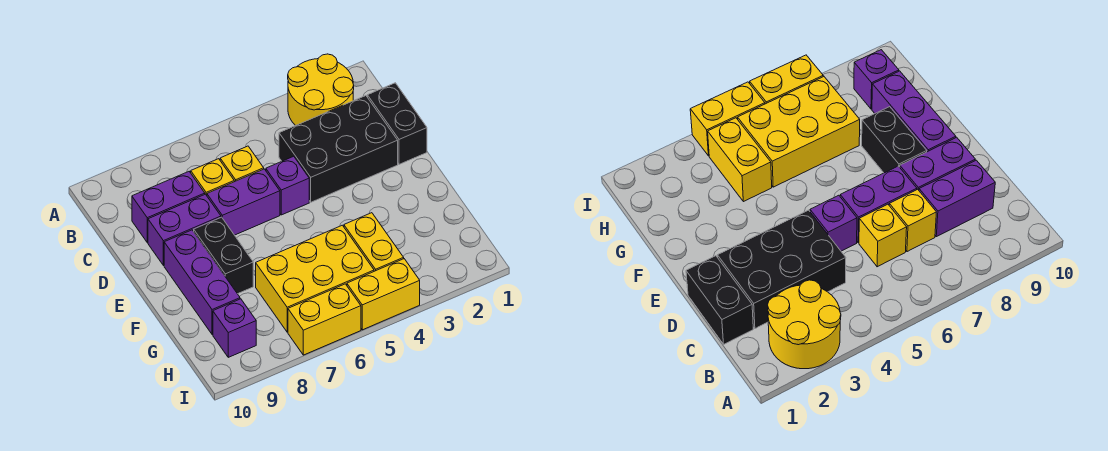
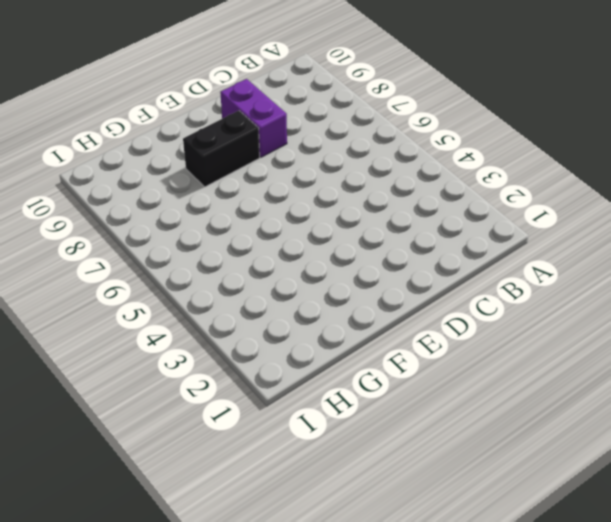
none -> yellow round brick A2:B3 level 1
none -> black brick C1:D1 level 1
none -> black brick C2:D4 level 1

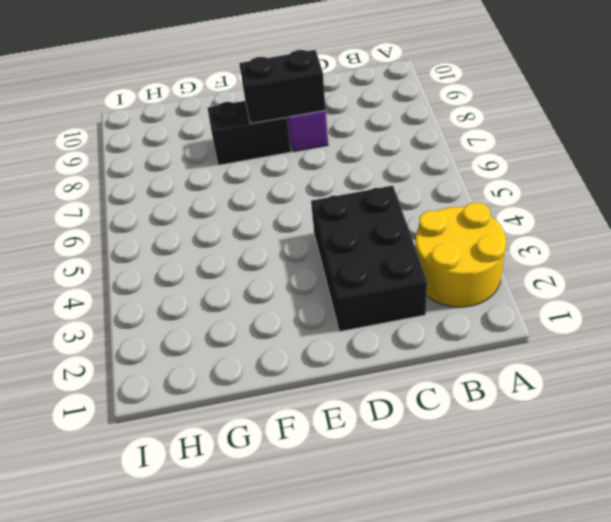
black brick D8:E8 level 2 -> black brick C1:D1 level 1
none -> yellow brick C6 level 1
none -> yellow brick C7 level 1
none -> purple brick C8:C9 level 1

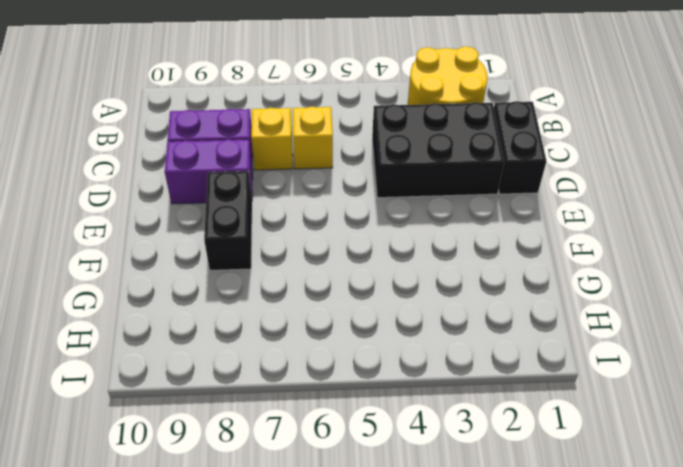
none -> purple brick D5 level 1
none -> purple brick D6:D7 level 1
none -> purple brick E9:G9 level 1

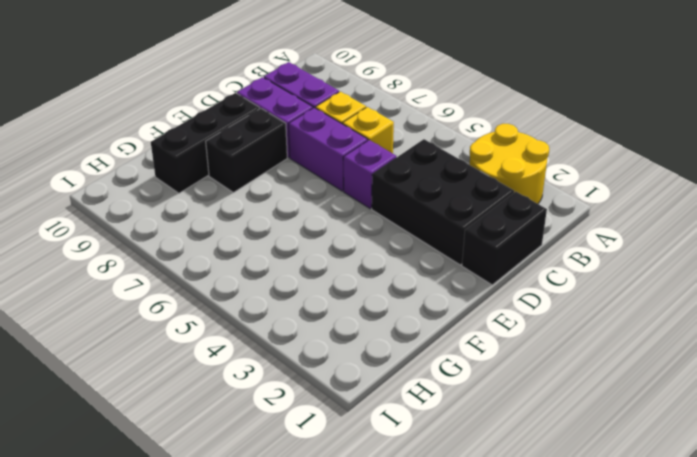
black brick E9:G9 level 1 -> purple brick E9:G9 level 1
none -> yellow brick G4:H4 level 1
none -> yellow brick G5:H7 level 1
none -> purple brick H9 level 1

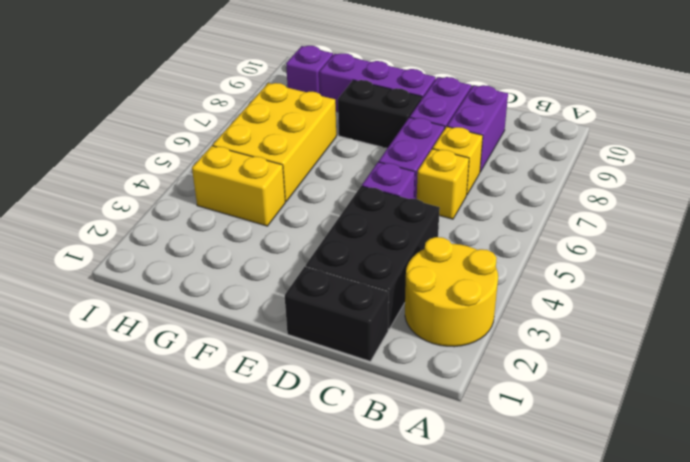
none -> yellow brick I4:I5 level 1
none -> yellow brick I6:I7 level 1

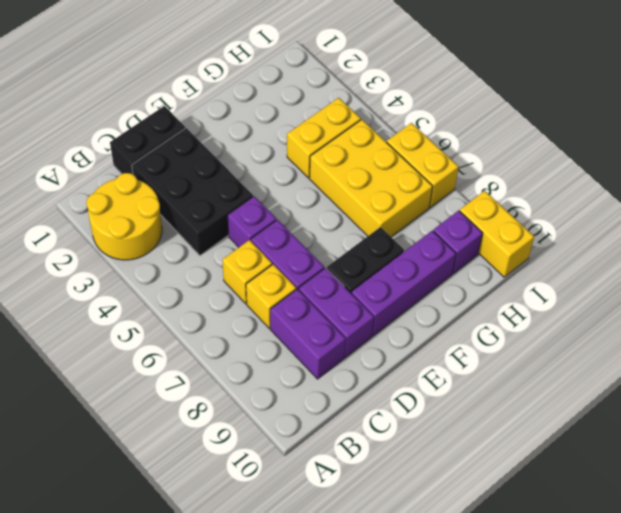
yellow brick I9:I10 level 1 -> yellow brick I4:I5 level 1

